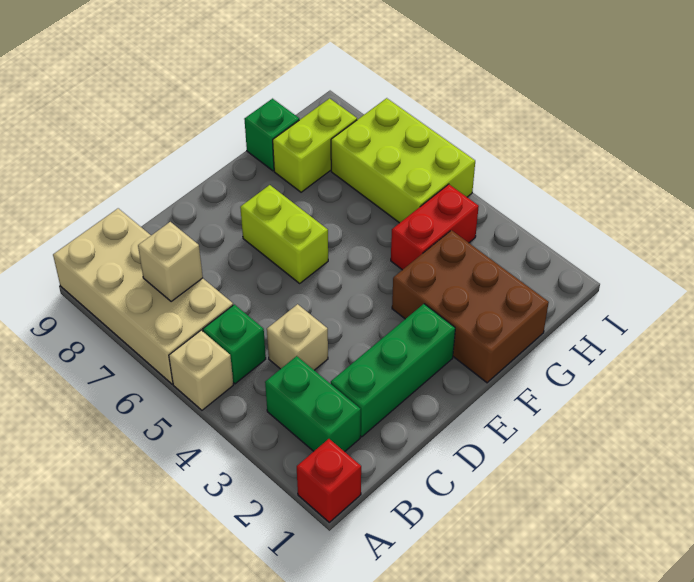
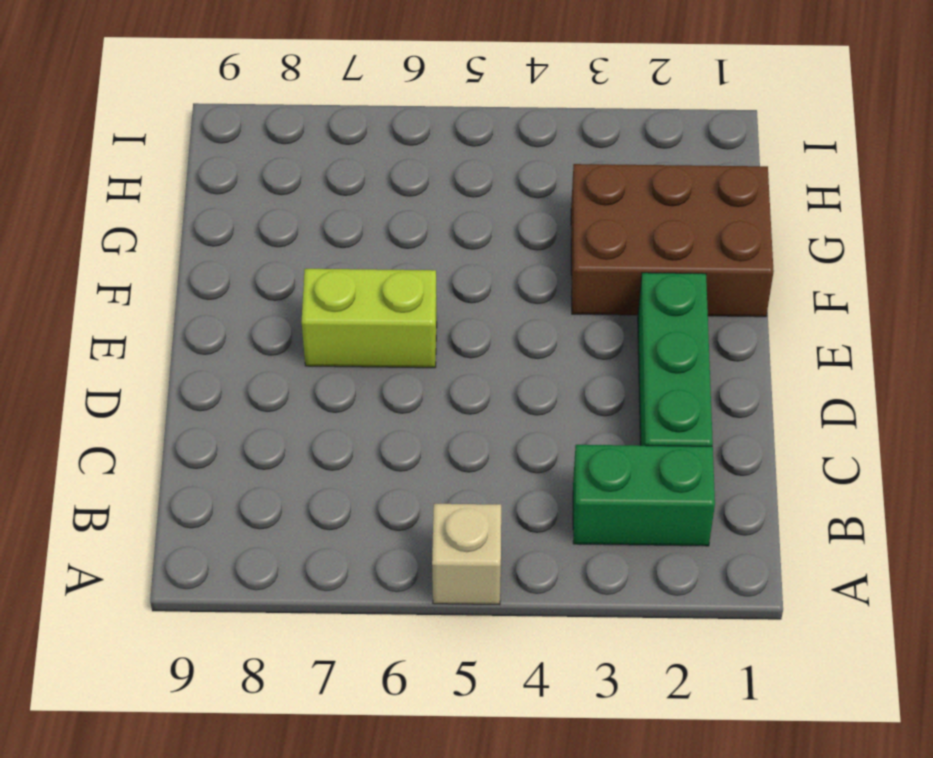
none -> red brick A1 level 1
none -> tan brick A6:B9 level 1
none -> green brick B5 level 1

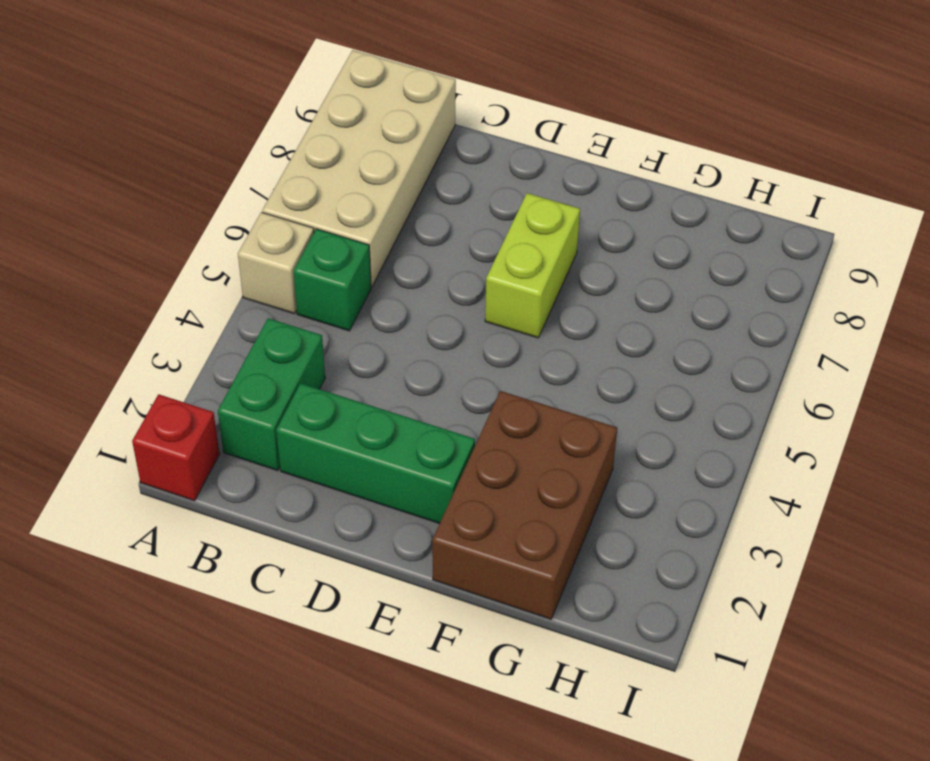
none -> tan brick C4 level 1
none -> red brick G4:H4 level 1
none -> lime brick G8:H8 level 1

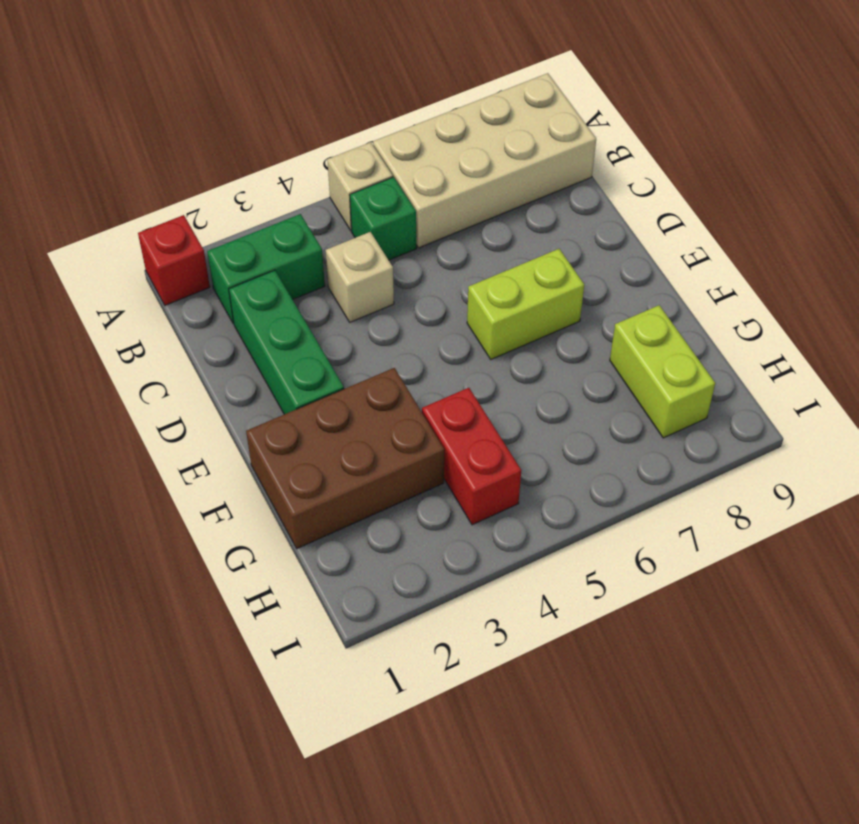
none -> green brick G9 level 1
none -> lime brick H5:I7 level 1
none -> tan brick B7 level 2

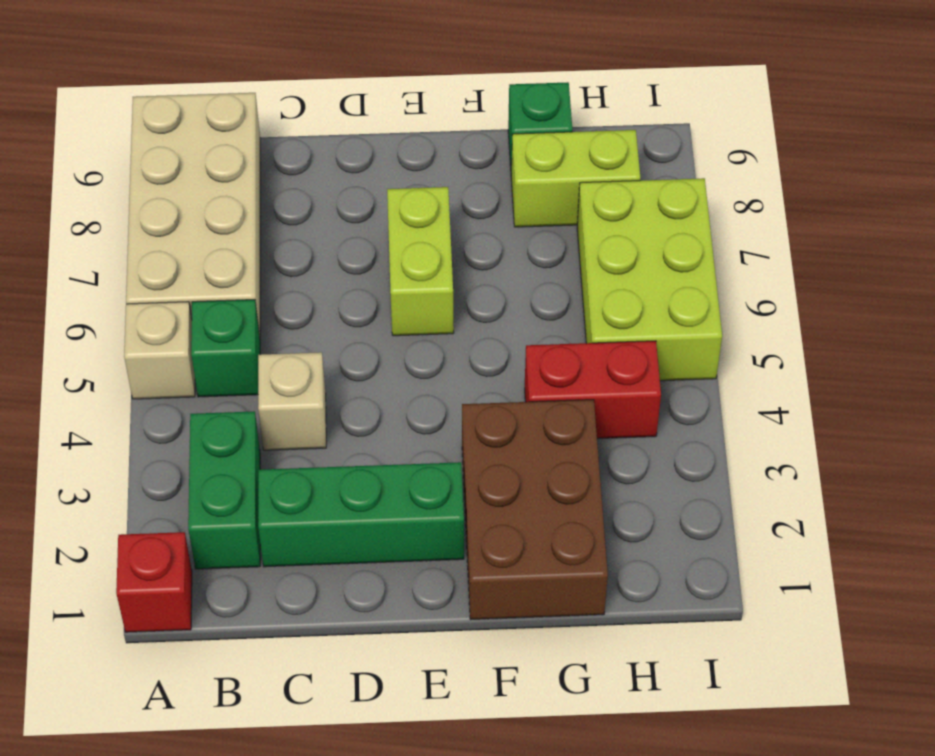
none -> tan brick B7 level 2

